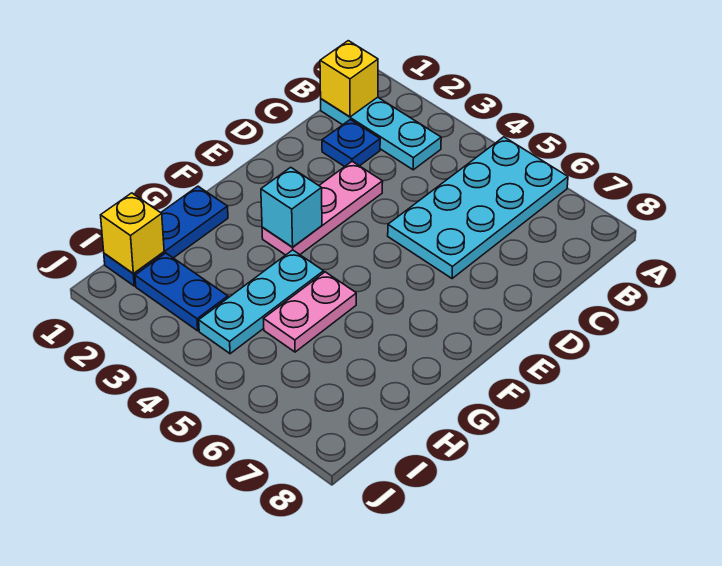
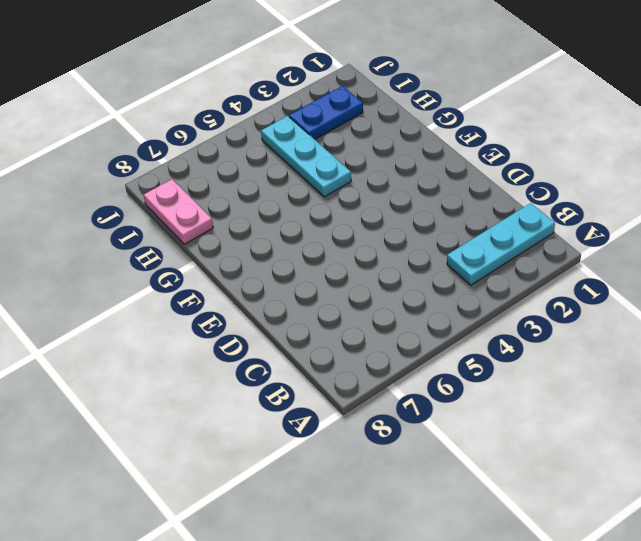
pink plate H8:I8 level 1 -> pink plate G5:H5 level 1
none -> cyan plate A5:D6 level 1
none -> blue plate C2 level 1

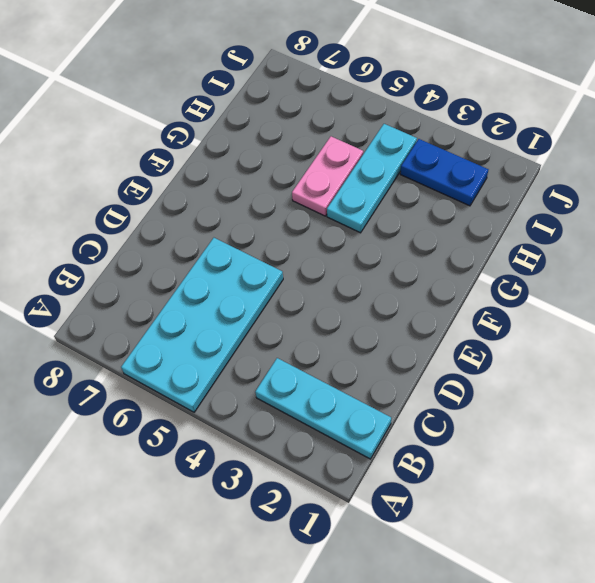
none -> blue plate C2 level 1
none -> pink plate D3:F3 level 1

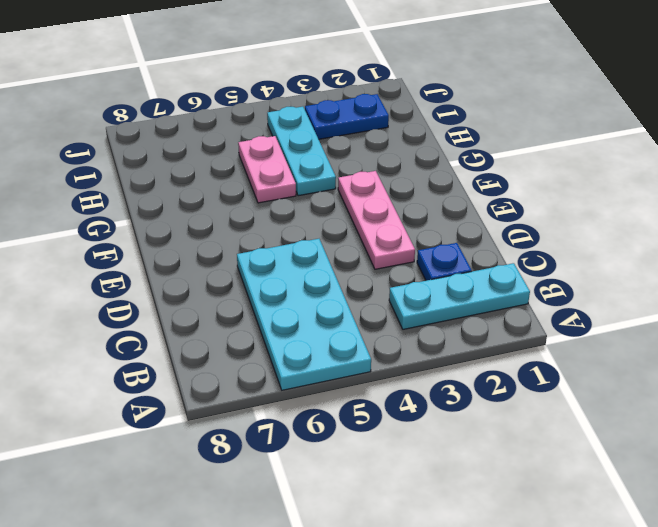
none -> blue plate G1:I1 level 1
none -> yellow brick B1 level 2

